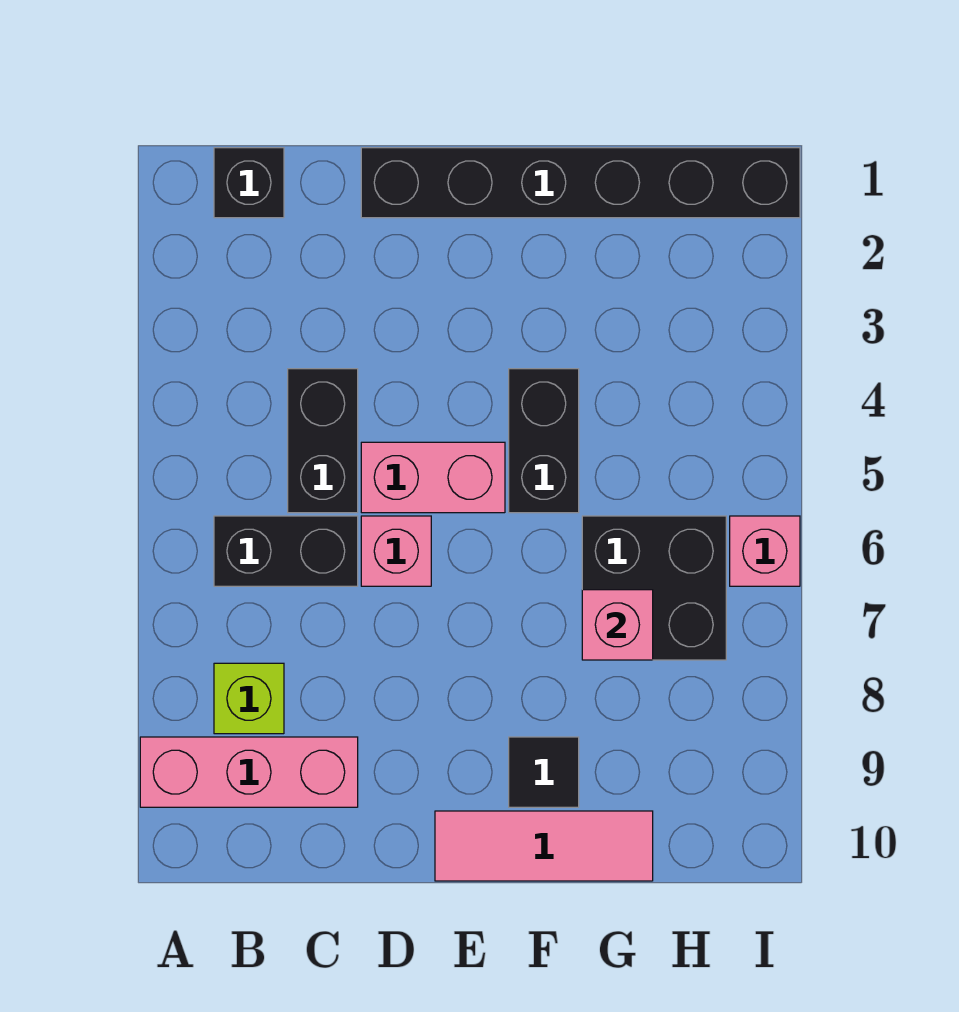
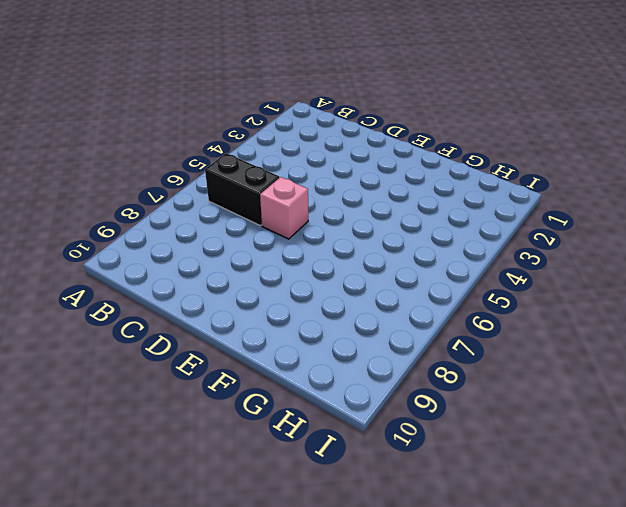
none -> pink brick A9:C9 level 1
none -> black brick B1 level 1
none -> lime brick B8 level 1

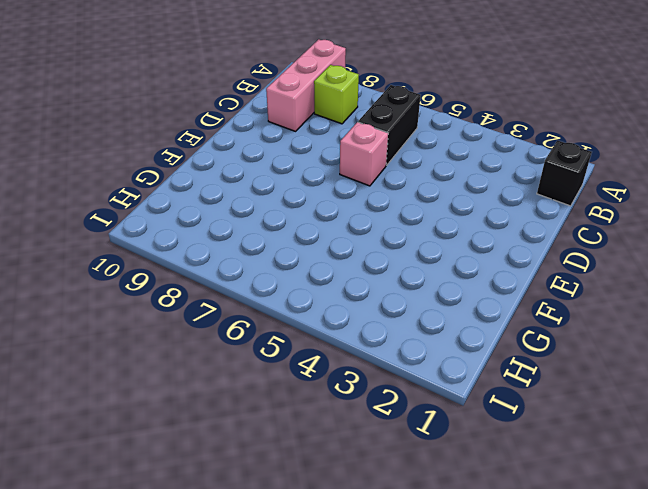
none -> black brick C4:C5 level 1
none -> black brick D1:I1 level 1
none -> pink brick D5:E5 level 1

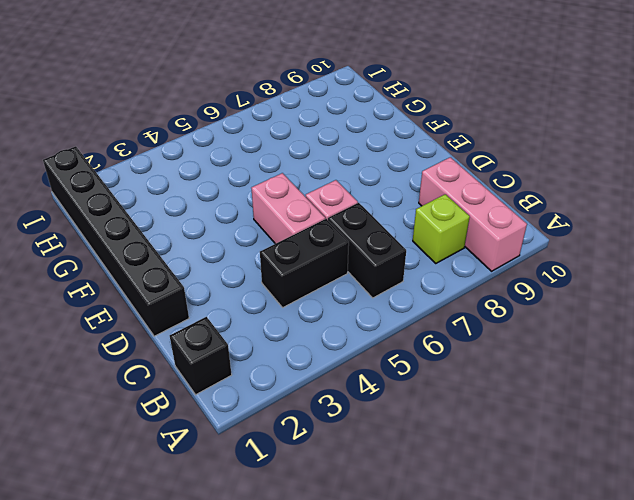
none -> pink tile E10:G10 level 1
none -> black brick F4:F5 level 1
none -> black tile F9 level 1

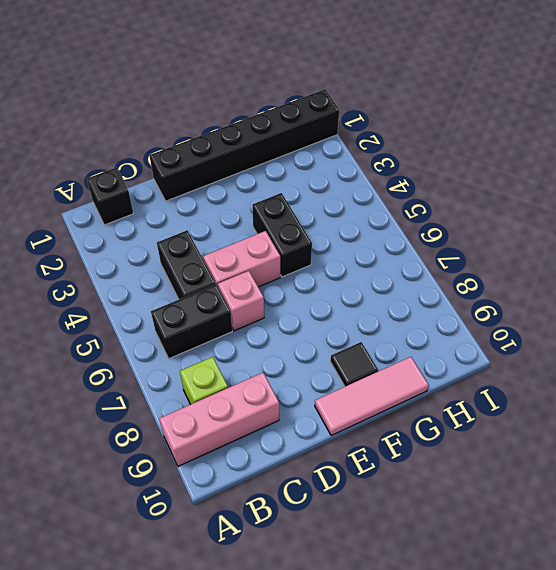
none -> black brick G6:H7 level 1
none -> pink brick I6 level 1
none -> pink brick G7 level 2

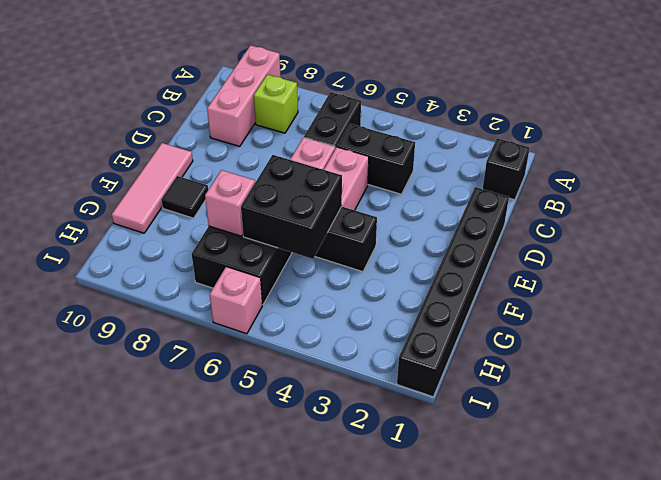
black brick F5:G6 level 2 -> none

